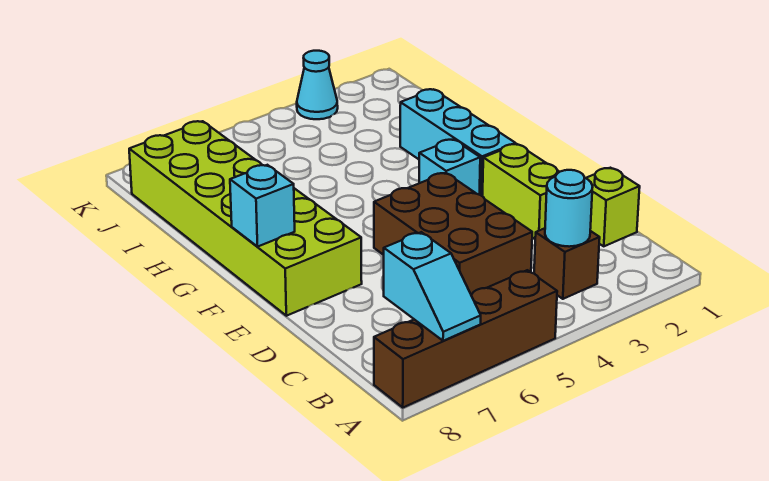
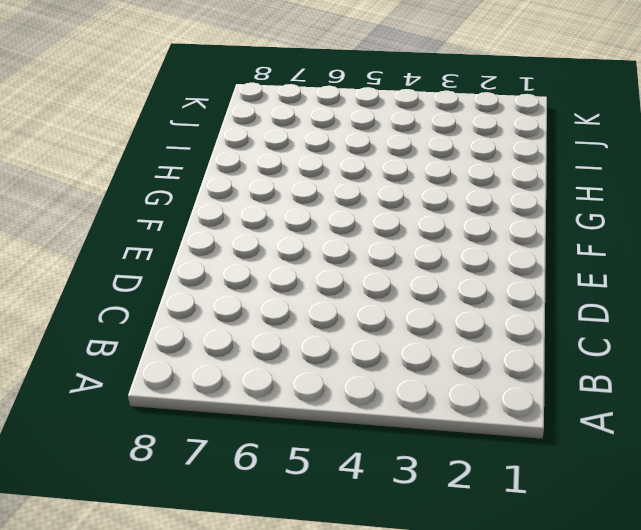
none -> brown brick A5:A8 level 1
none -> brown brick B3 level 1
none -> lime brick C1 level 1

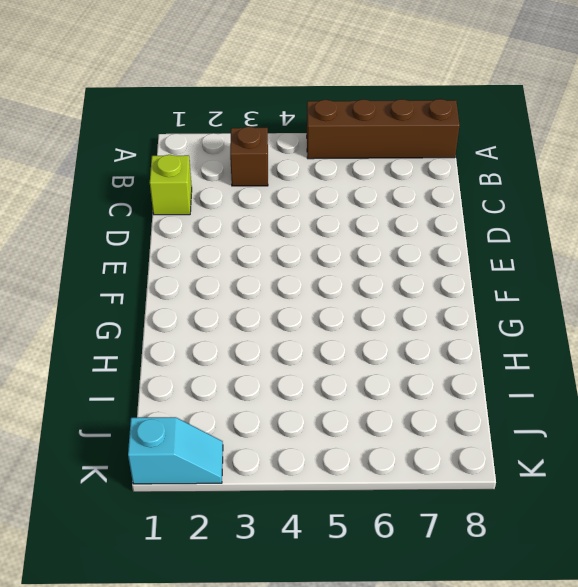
cyan slope K1:K2 level 1 top 1 -> cyan slope A7:B7 level 2 top B
none -> brown brick C4:E5 level 1
none -> lime brick D2:E2 level 1
none -> lime brick E7:J8 level 1

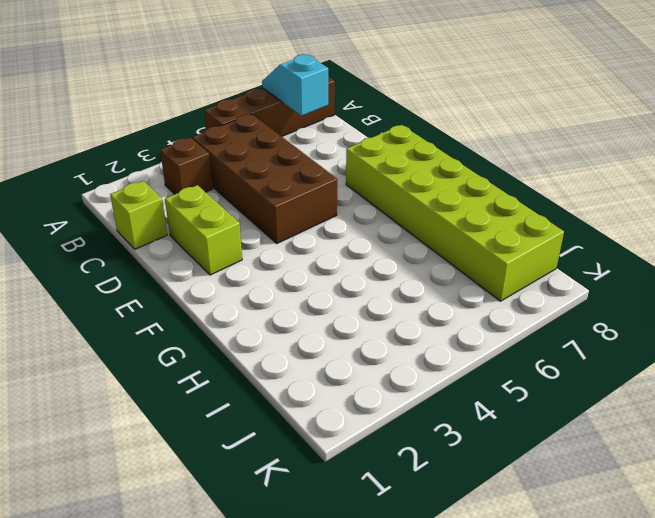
brown brick B4:E5 level 1 -> brown brick C4:E5 level 1
none -> cyan brick F2:H2 level 1
none -> cyan brick F3 level 1
none -> cyan cone K3 level 1

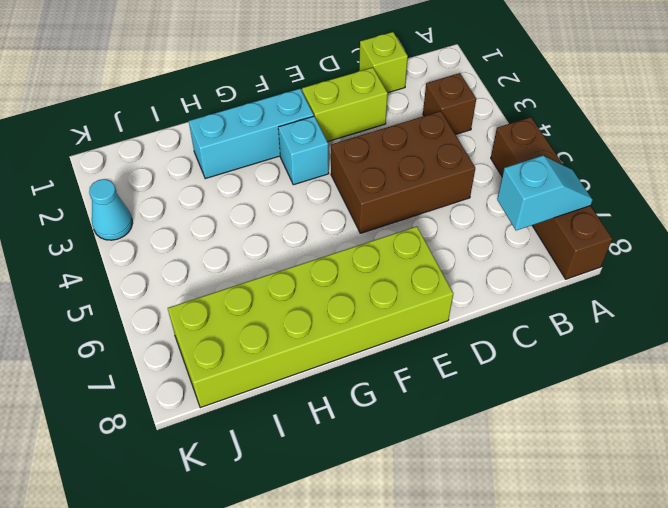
none -> cyan round brick B3 level 2
none -> cyan brick F8 level 2

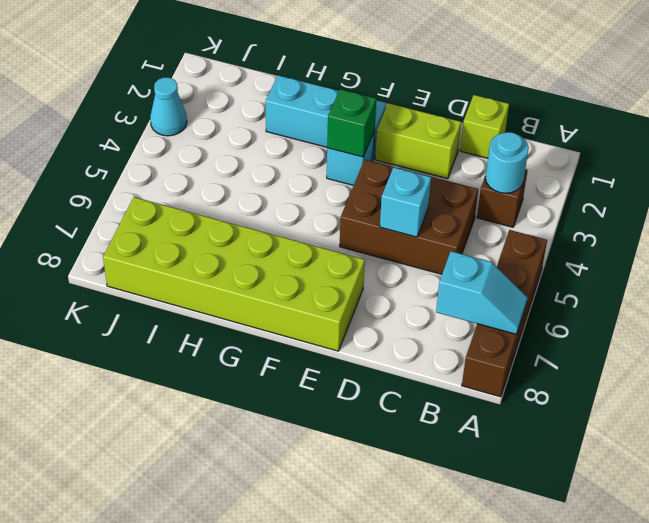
cyan brick D5 level 2 -> cyan brick F8 level 2
green brick F3 level 2 -> none

